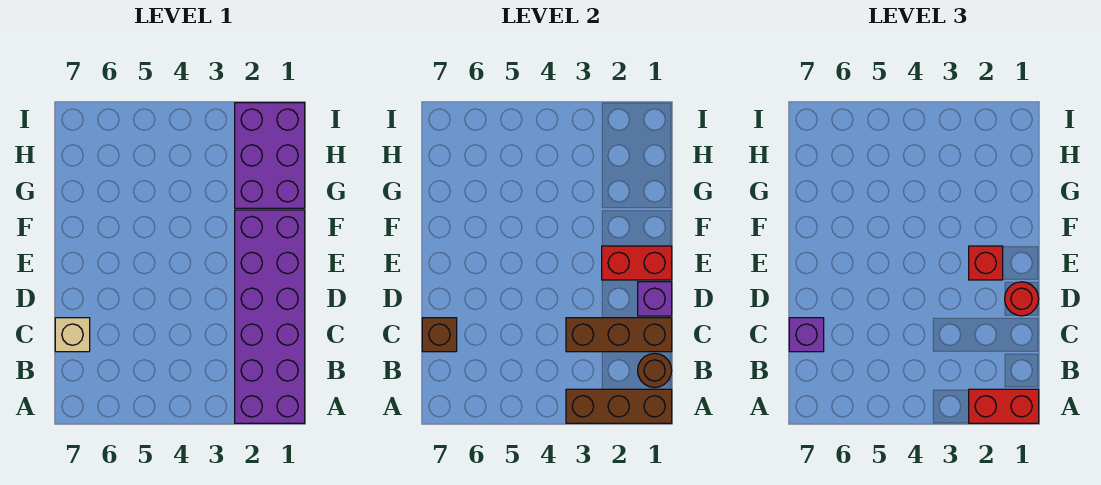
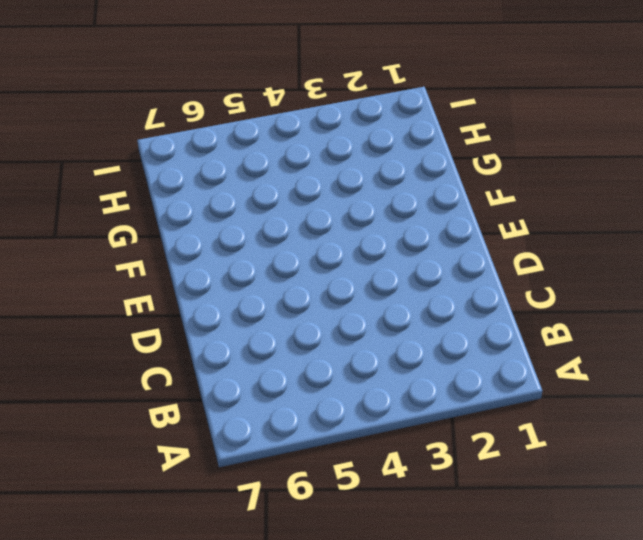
none -> purple brick A1:F2 level 1
none -> tan brick C7 level 1
none -> purple brick G1:I2 level 1

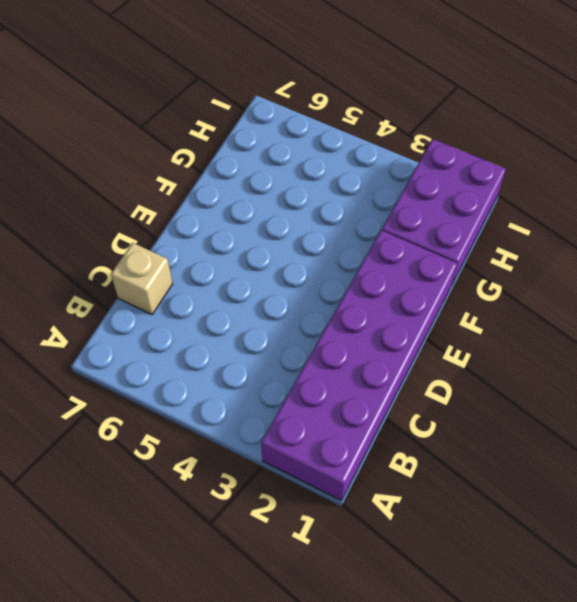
none -> brown brick A1:A3 level 2
none -> brown round brick B1 level 2
none -> brown brick C1:C3 level 2

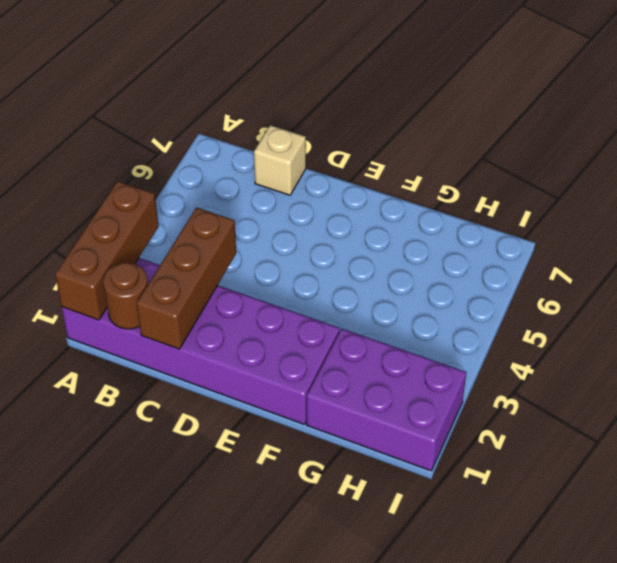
none -> brown brick C7 level 2
none -> purple brick D1 level 2
none -> red brick E1:E2 level 2

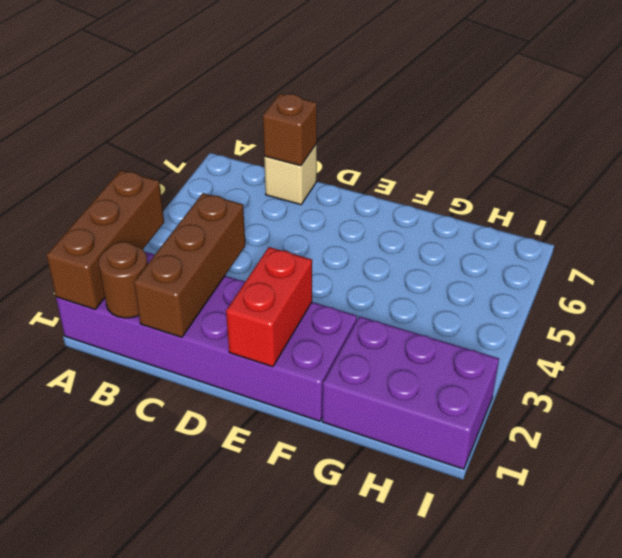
none -> purple brick D1 level 2
none -> red brick A1:A2 level 3
none -> purple brick C7 level 3

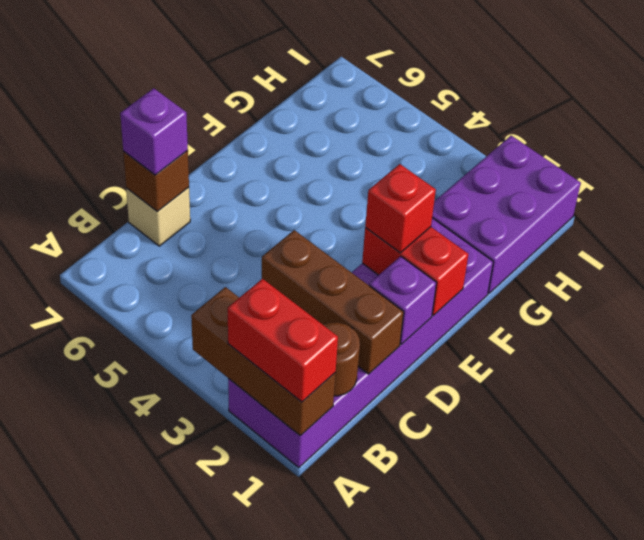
none -> red round brick D1 level 3

